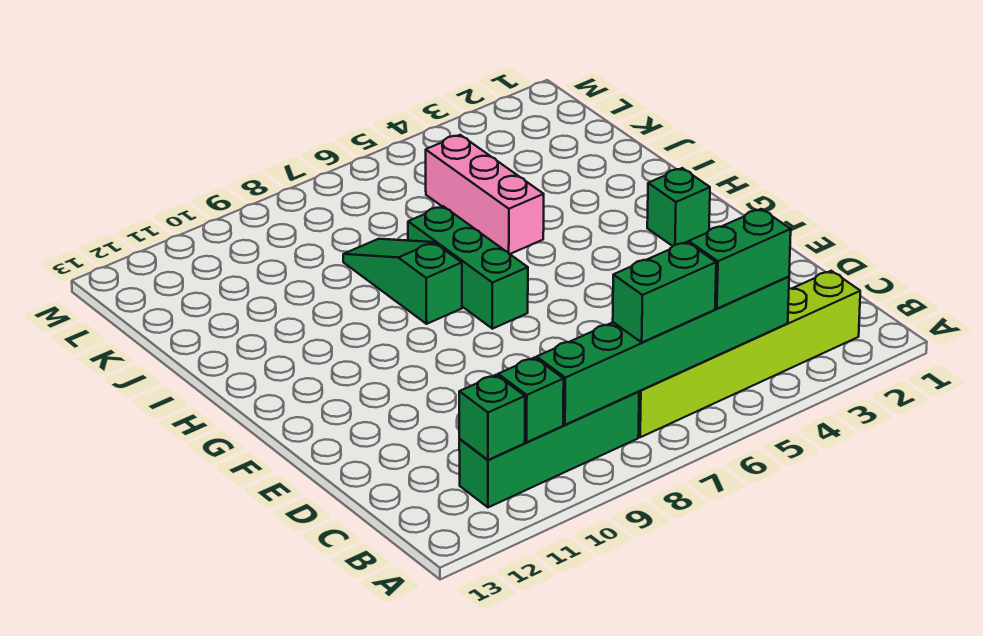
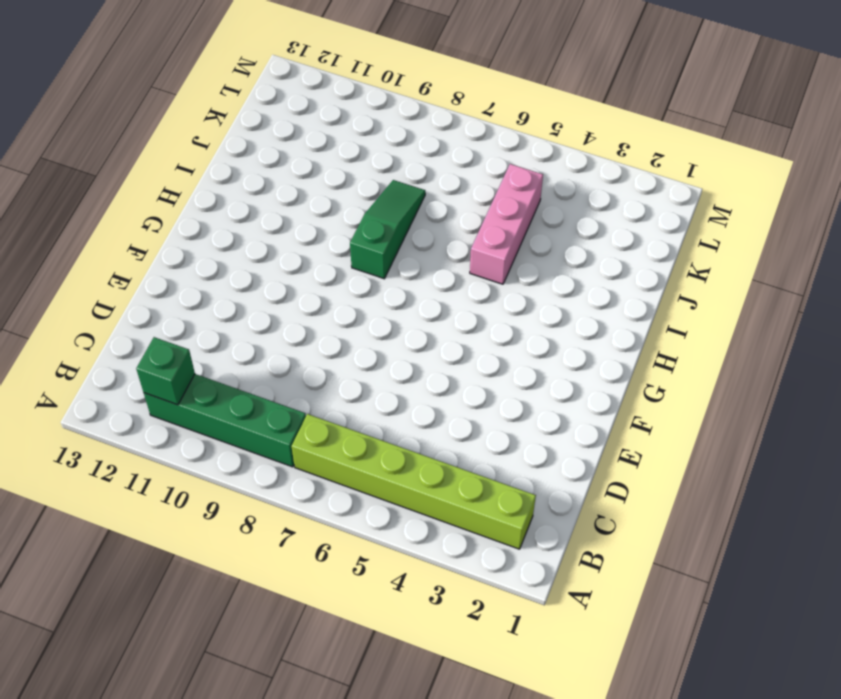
none -> green brick G2 level 1
none -> green brick G7:I7 level 1

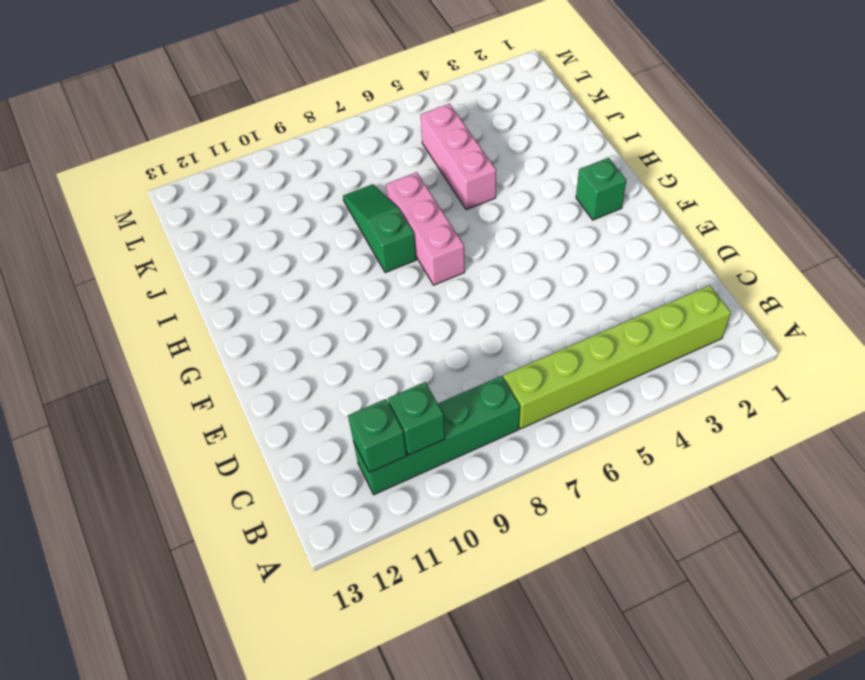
pink brick G7:I7 level 1 -> green brick G7:I7 level 1
none -> green brick B4:B9 level 2
none -> green brick B4:B5 level 3

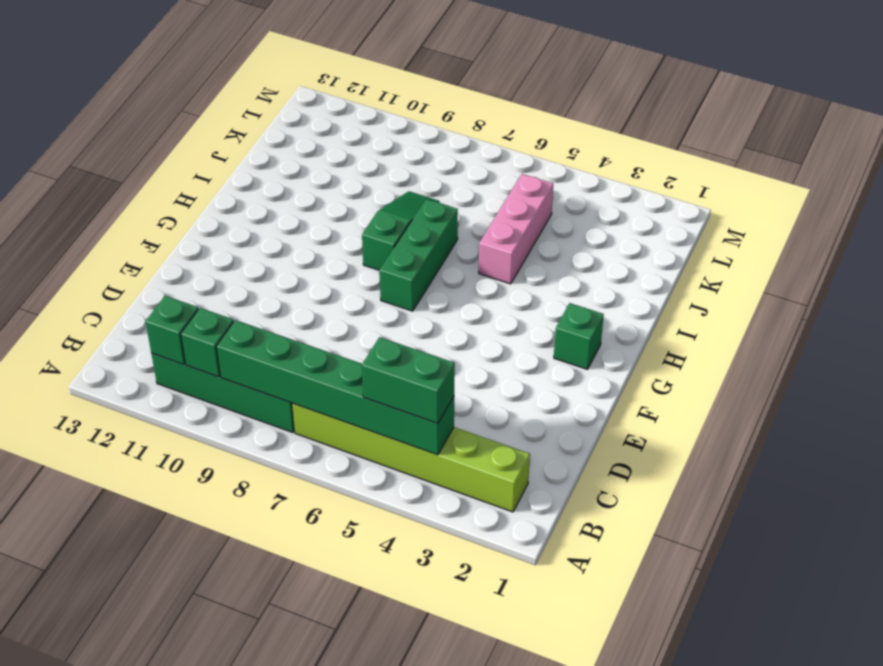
none -> green brick B6:B7 level 3

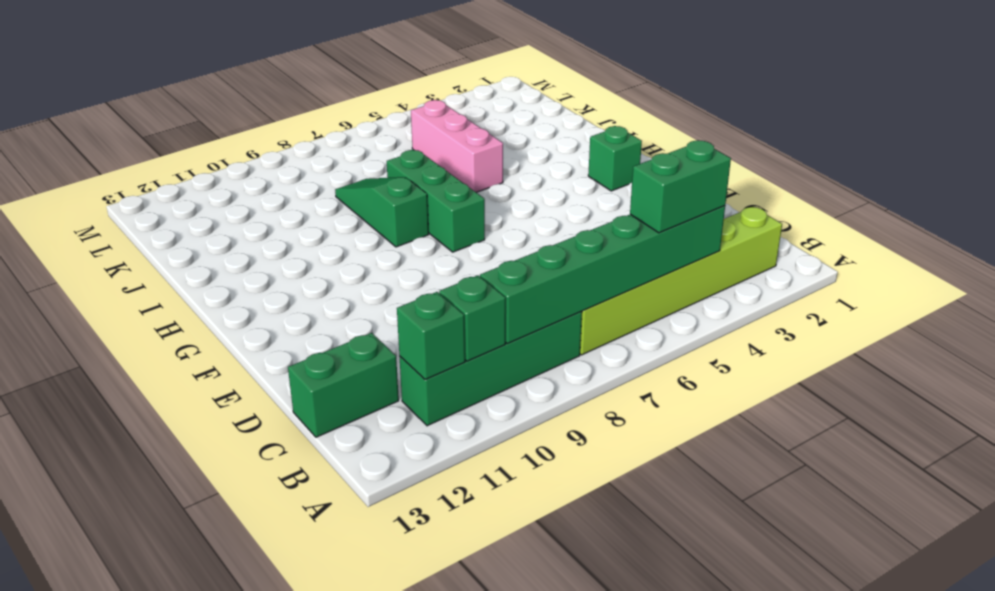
green brick C12:C13 level 1 -> green brick B6:B7 level 3

